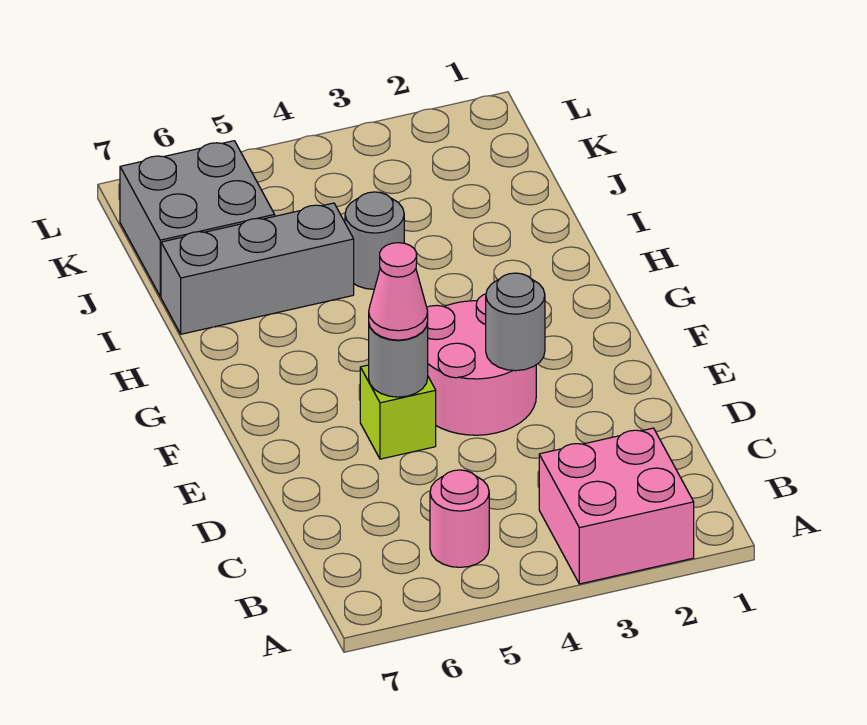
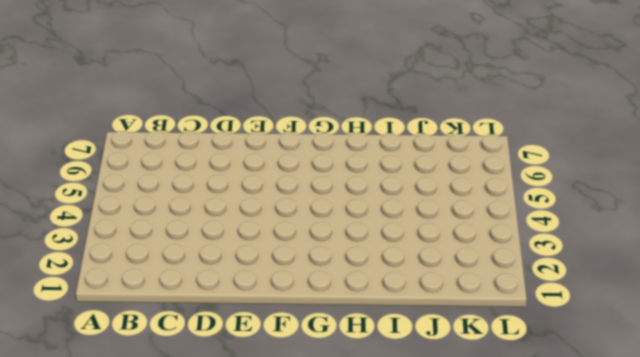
none -> pink brick A2:B3 level 1
none -> pink round brick B5 level 1

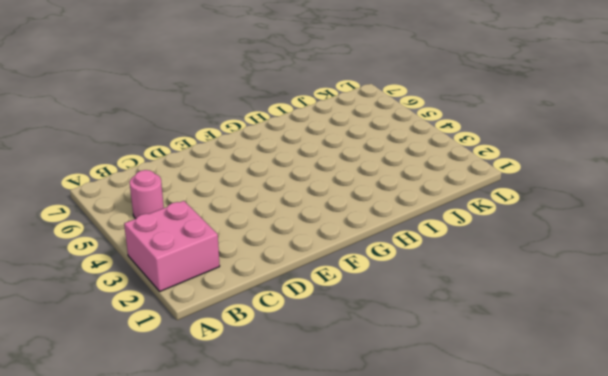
none -> pink round brick E3:F4 level 1
none -> lime brick E5 level 1

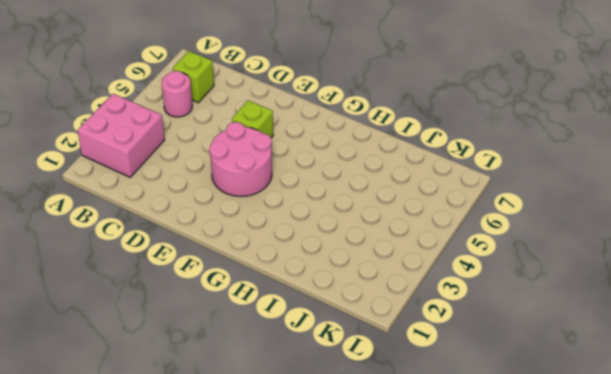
lime brick B6 level 1 -> none
none -> grey round brick I4 level 1
none -> grey brick I5:I7 level 1

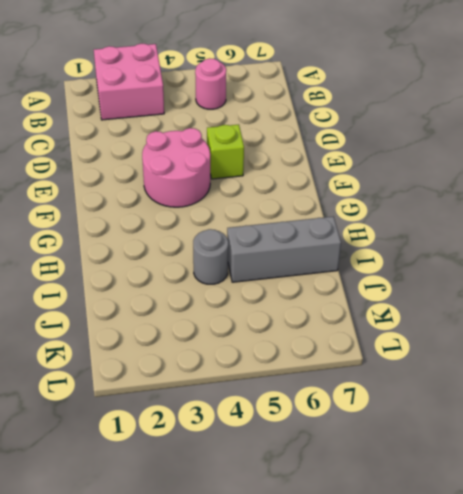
none -> grey brick J6:K7 level 1
none -> grey round brick E3 level 2

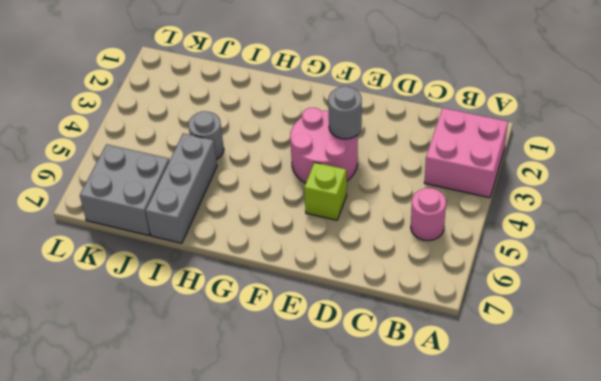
none -> grey round brick E5 level 2
none -> pink cone E5 level 3

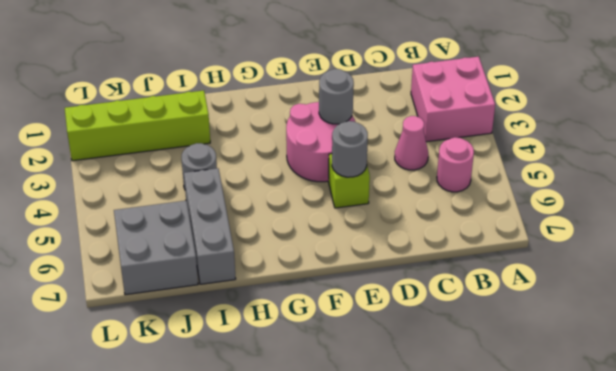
pink cone C4 level 1 -> pink cone E5 level 3
lime brick I2:L2 level 1 -> none

